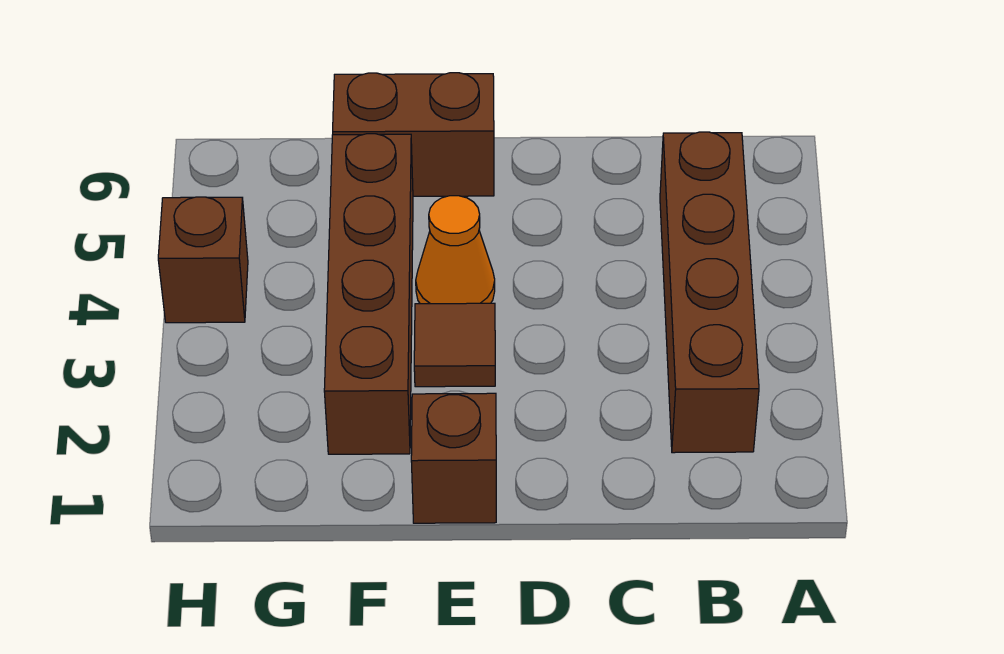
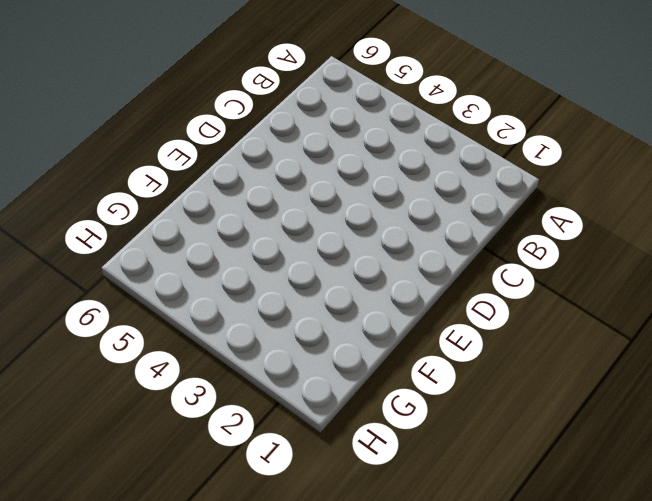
none -> brown brick B2:B5 level 1
none -> brown brick E1 level 1

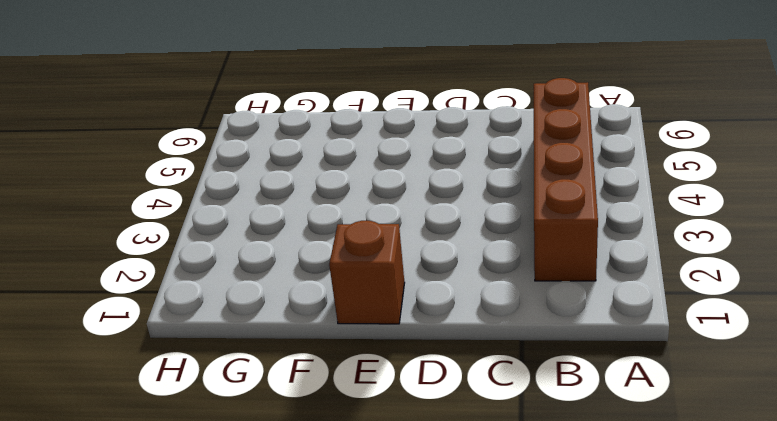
none -> brown tile E3 level 1
none -> orange cone E4 level 1

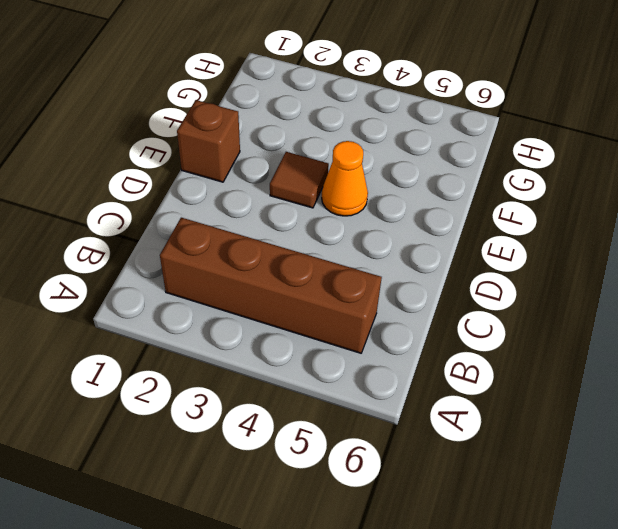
none -> brown brick E6:F6 level 1
none -> brown brick F2:F5 level 1

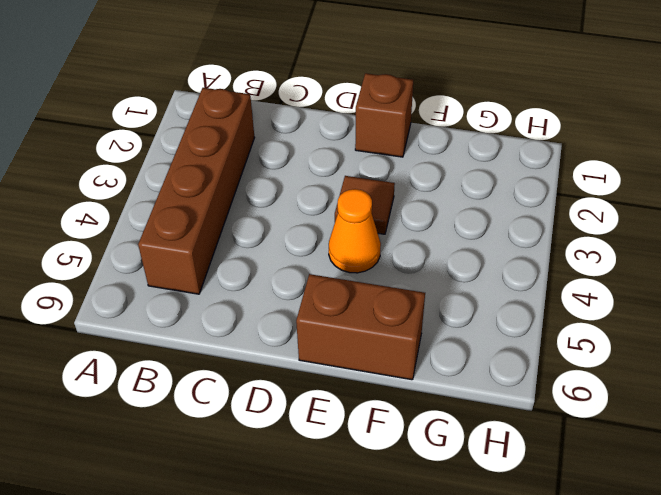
none -> brown brick F2:F5 level 1
none -> brown brick H4 level 1

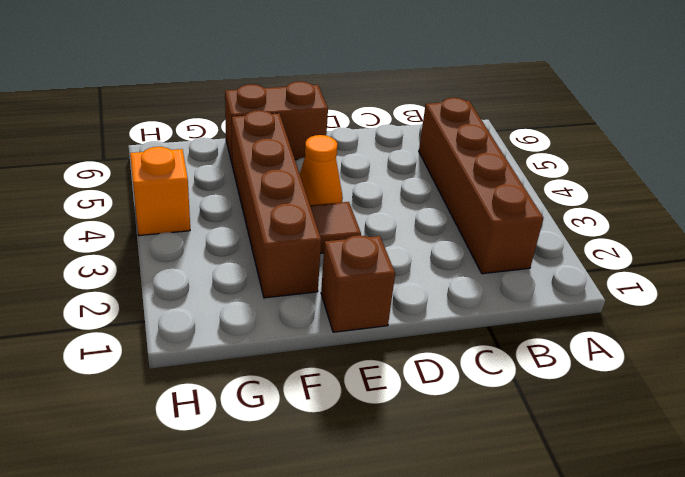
orange brick H4 level 1 -> brown brick H4 level 1

